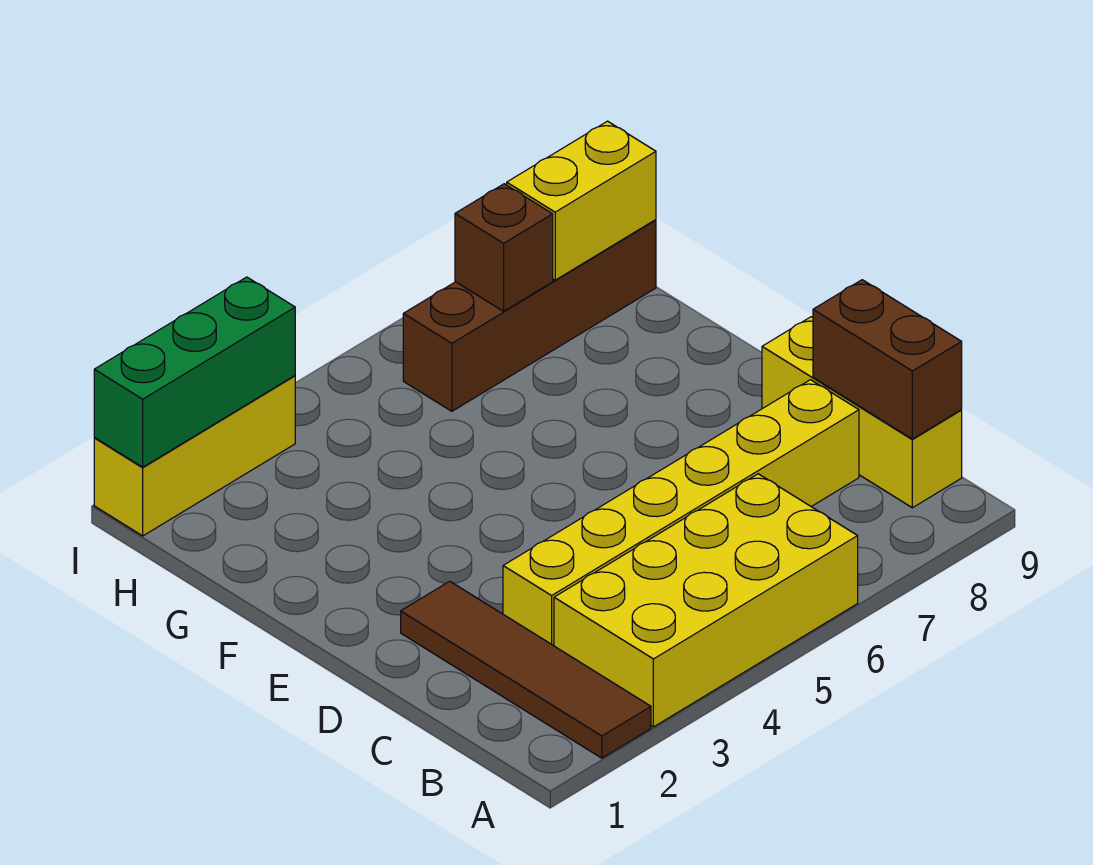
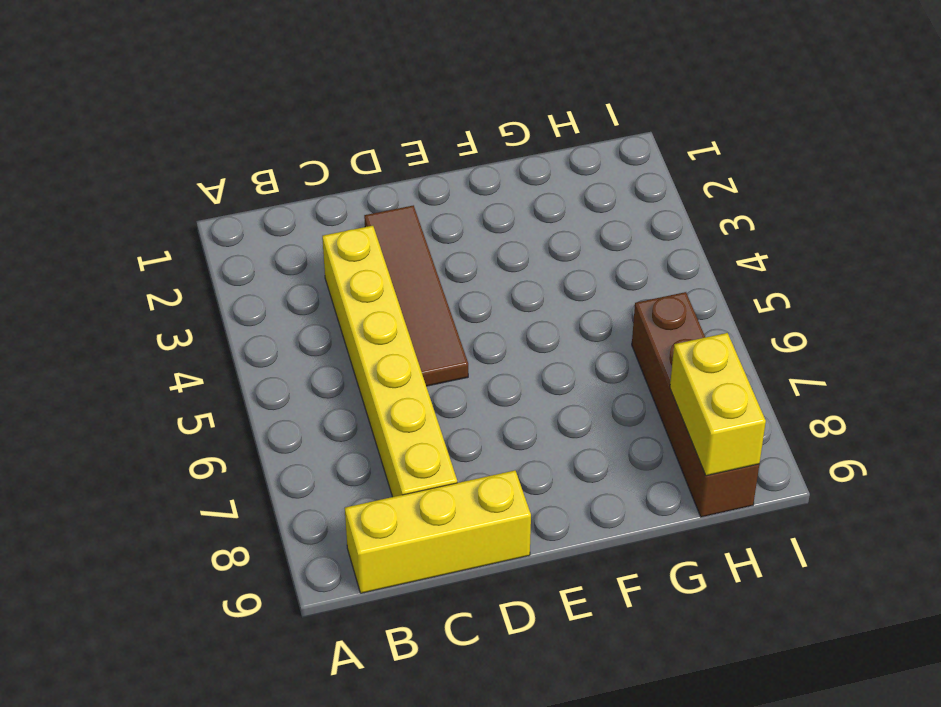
brown tile D2:D5 level 1 -> brown tile A2:D2 level 1
none -> yellow brick A3:B6 level 1
none -> yellow brick I1:I3 level 1

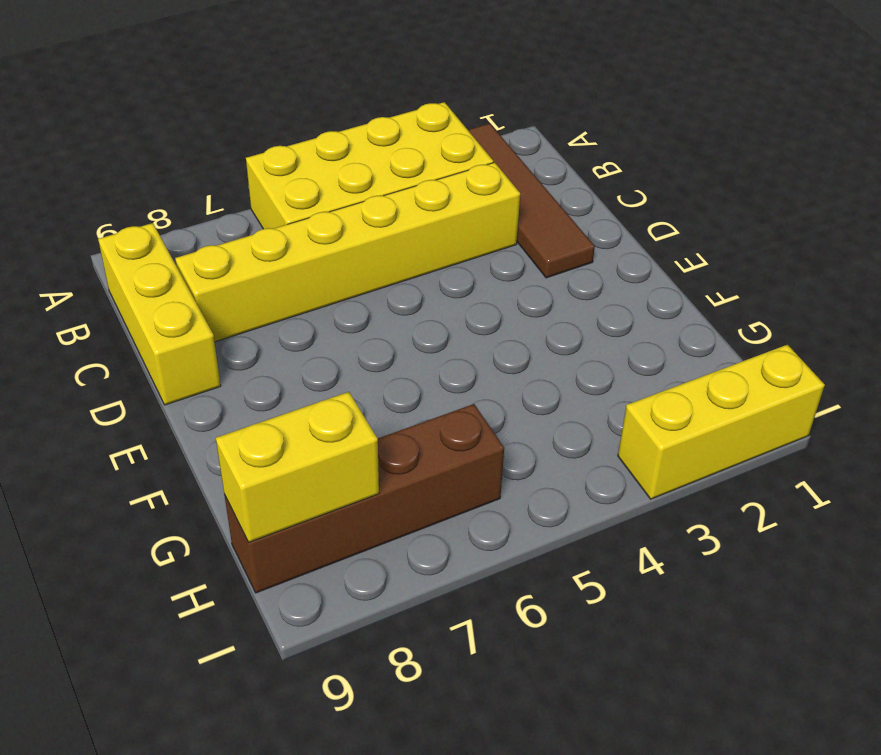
none -> brown brick B9:C9 level 2
none -> brown brick H7 level 2

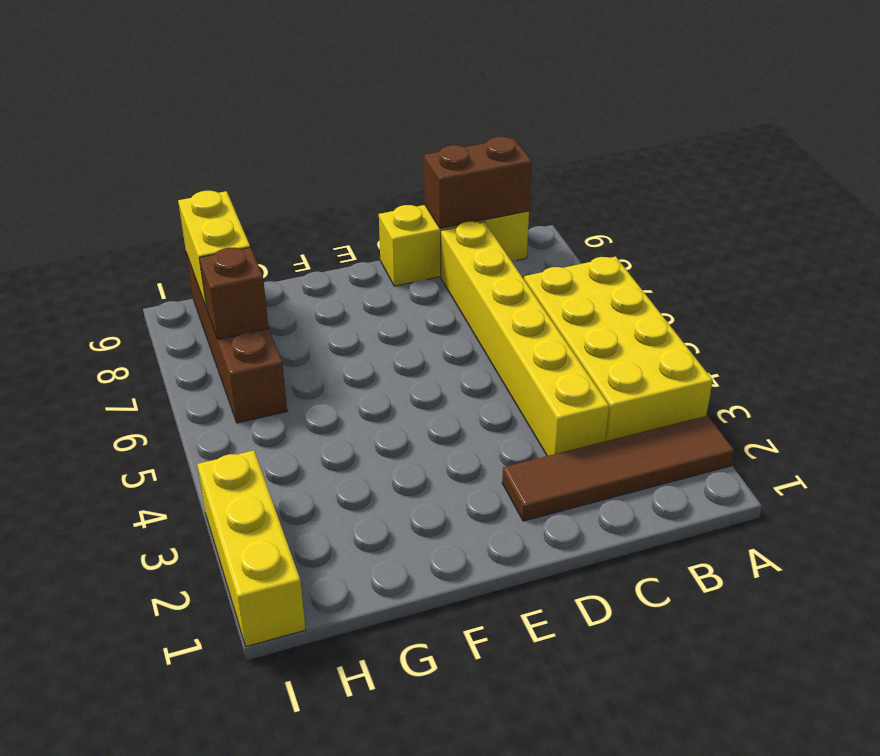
none -> green brick I1:I3 level 2

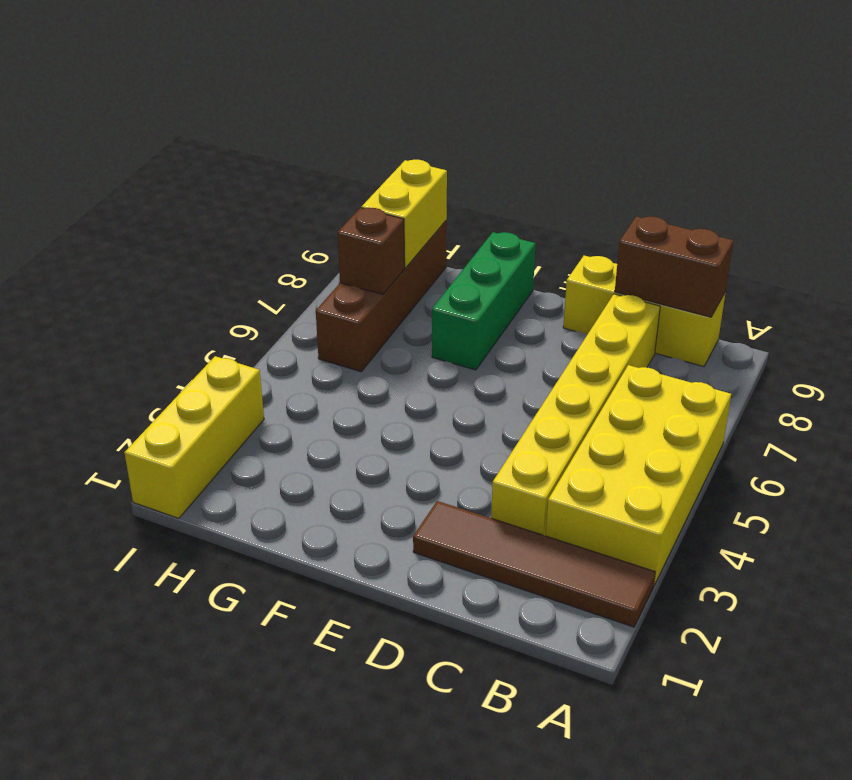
green brick F7:F9 level 1 -> green brick I1:I3 level 2

